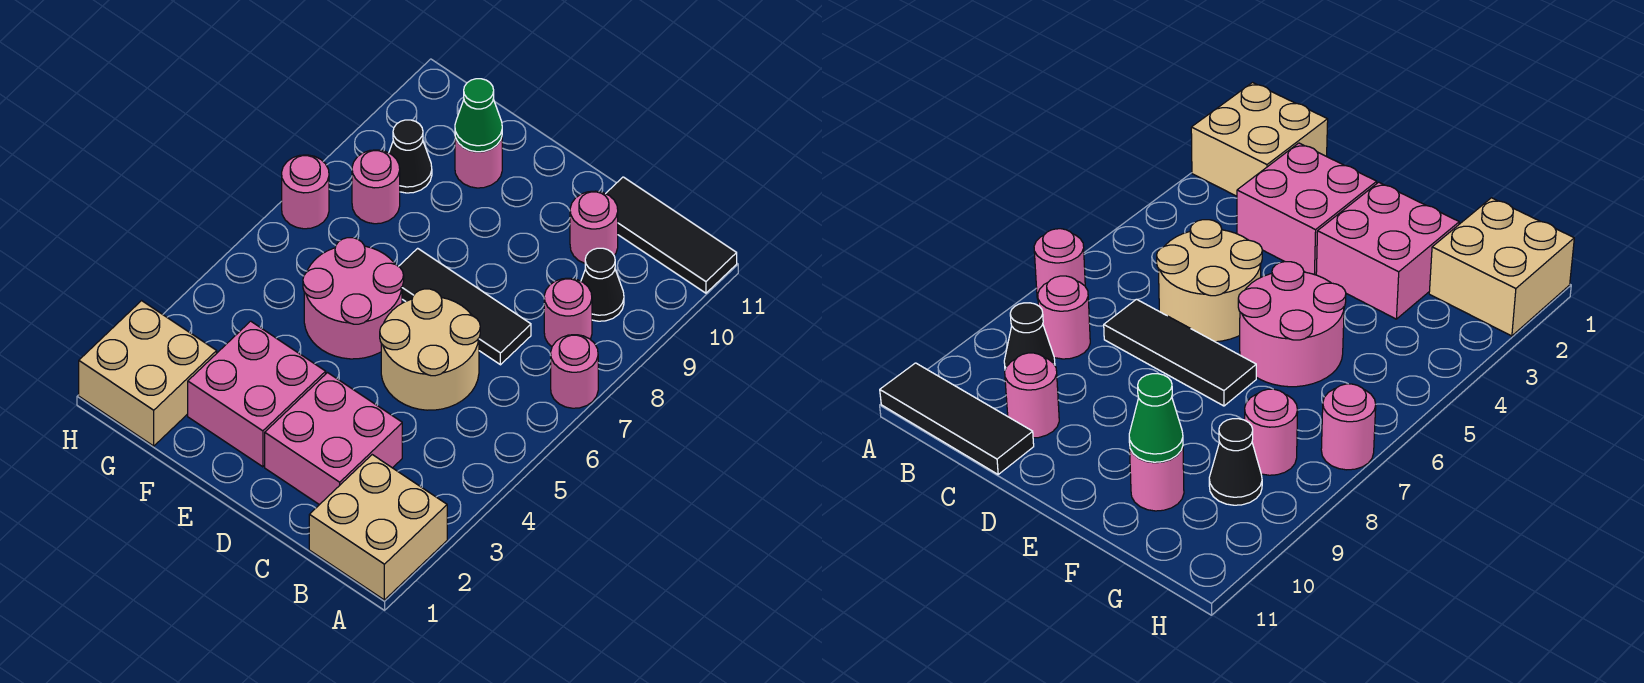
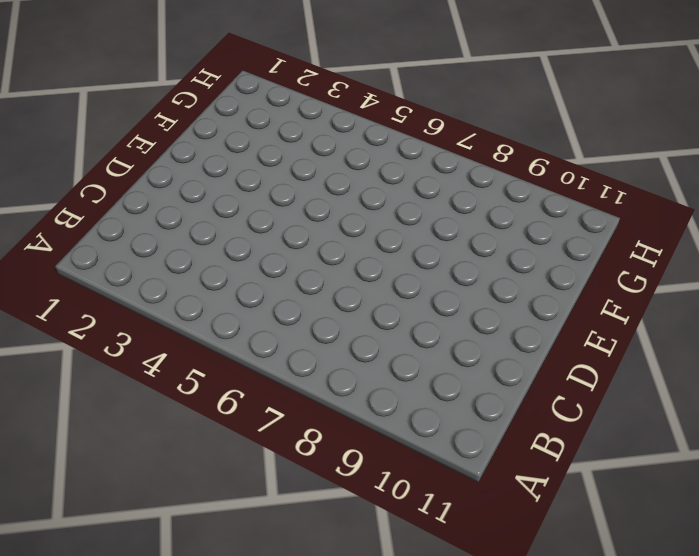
none -> tan brick A1:B2 level 1
none -> pink round brick A7 level 1
none -> black tile A11:C11 level 1

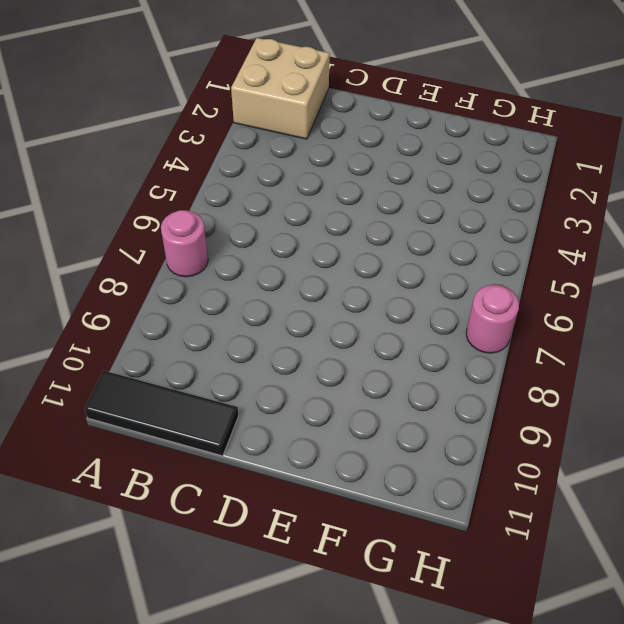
none -> pink round brick B8 level 1
none -> black cone B9 level 1
none -> pink brick C2:D3 level 1

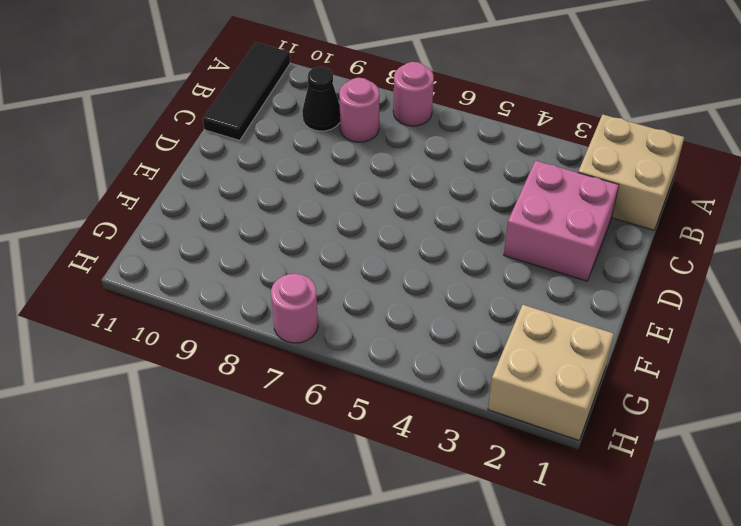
none -> tan round brick C5:D6 level 1
none -> black tile C7:E7 level 1
none -> pink round brick C10 level 1

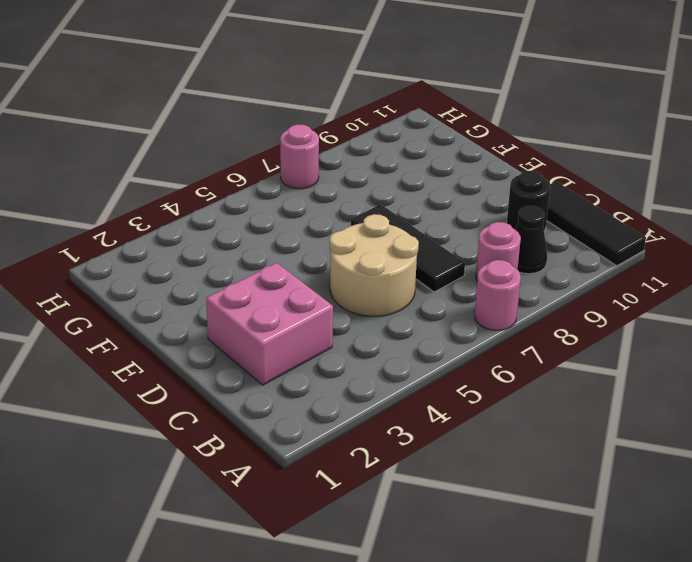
black round brick C10 level 1 -> pink round brick C10 level 1
none -> tan brick A1:B2 level 1
none -> pink brick E2:F3 level 1
none -> pink round brick E5:F6 level 1

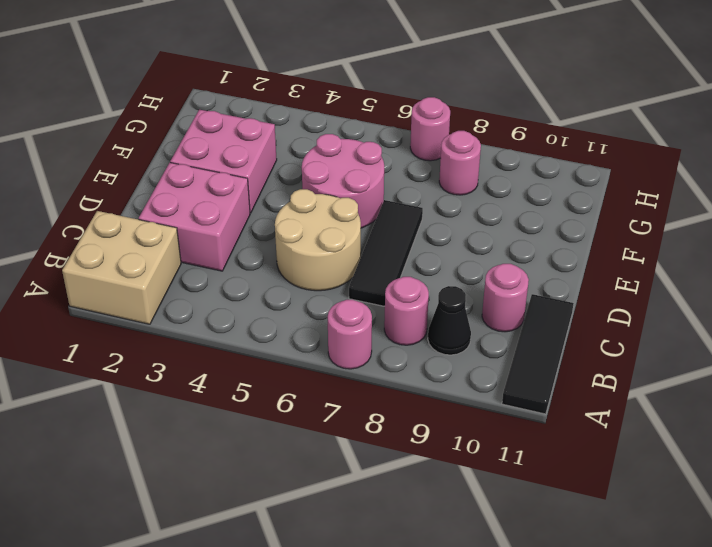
none -> pink round brick F10 level 1
none -> tan brick G1:H2 level 1
none -> black cone G9 level 1

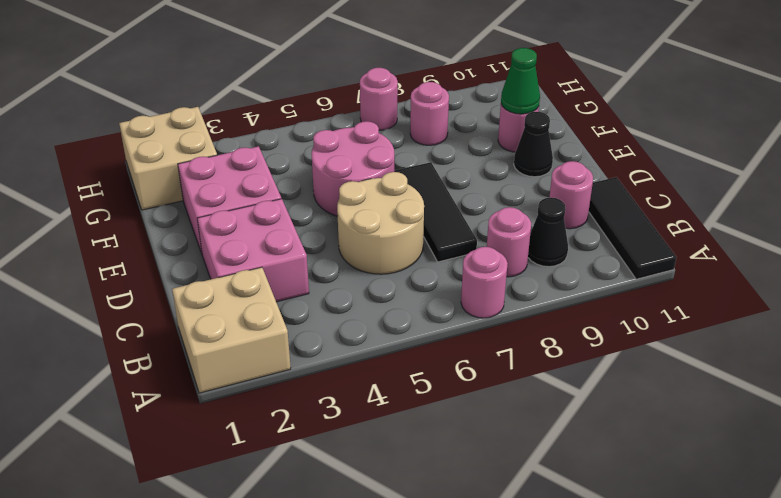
black cone E10 level 1 -> black cone G9 level 1

